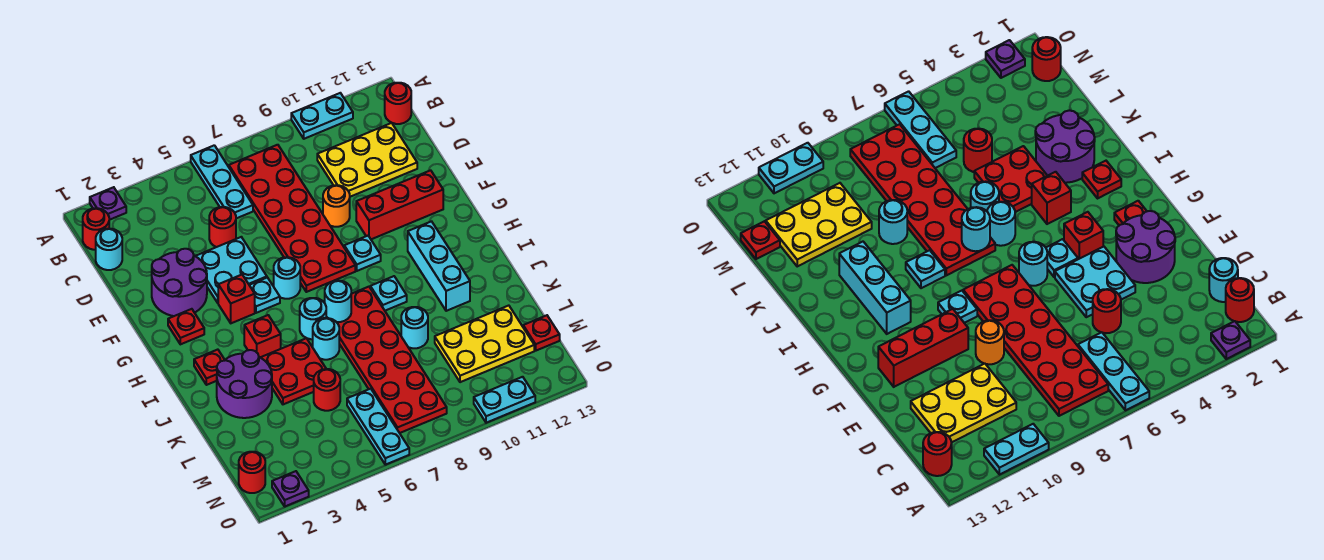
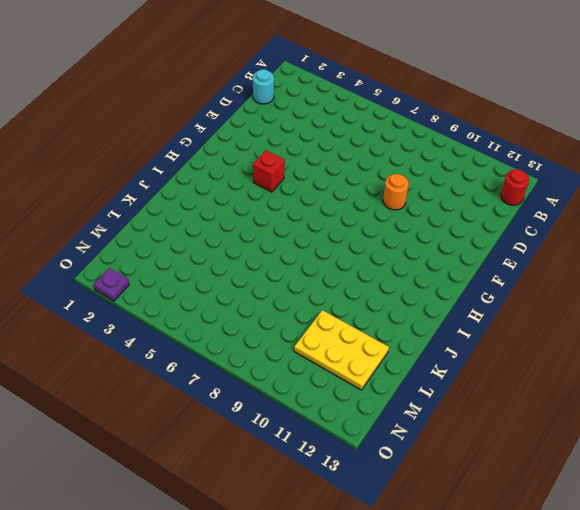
none -> purple plate A2 level 1
none -> cyan plate A6:C6 level 1
none -> cyan plate A10:A11 level 1
none -> red round brick B1 level 1

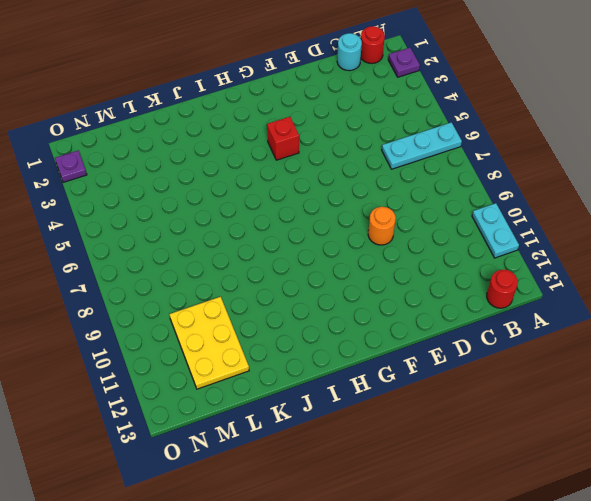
none -> red plate B7:G8 level 1
none -> yellow plate C10:D12 level 1
none -> red round brick D5 level 1
none -> purple round brick E2:F3 level 1

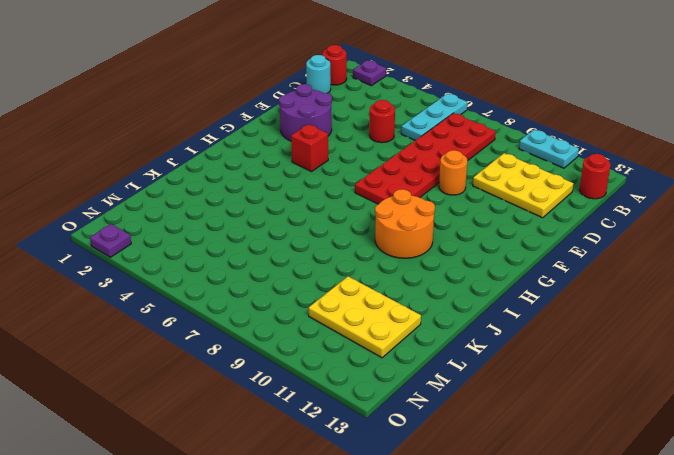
orange round brick H9:I10 level 1 -> cyan plate I9 level 1
none -> cyan plate E4:F5 level 1
none -> red brick F10:F12 level 1
none -> red plate G2 level 1
none -> cyan plate G5 level 1

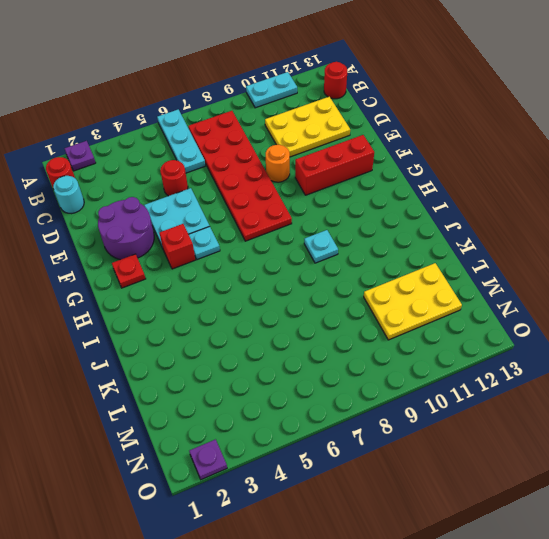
none -> cyan round brick G6 level 1
none -> cyan plate G9 level 1
none -> cyan brick H11:J11 level 1
none -> red plate I2 level 1

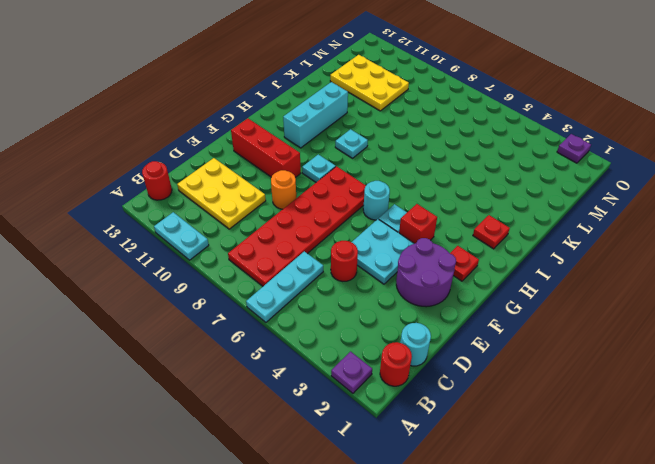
none -> red brick I4 level 1
none -> cyan round brick I6 level 1
none -> red plate I7:N8 level 1
none -> purple round brick J2:K3 level 1

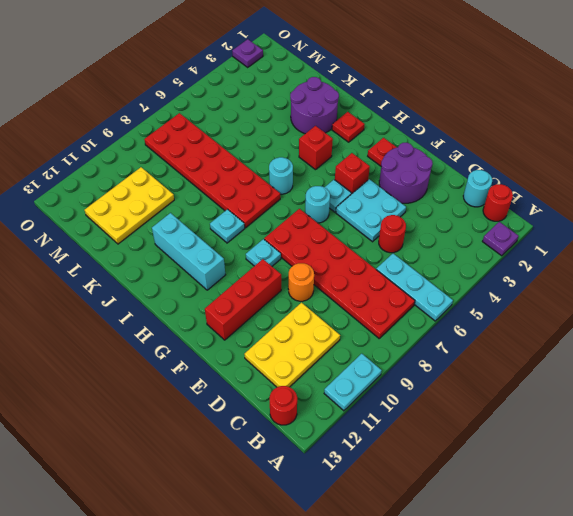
none -> red plate J4:K5 level 1
none -> cyan round brick J6 level 1
none -> cyan round brick K9 level 1
none -> red round brick L5 level 1

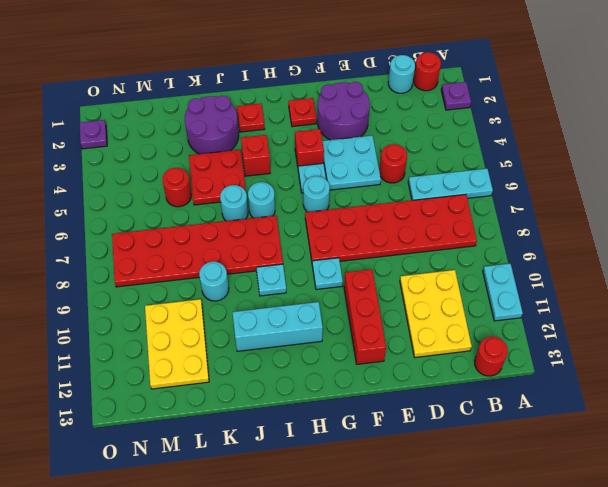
none -> orange round brick E9 level 1
none -> cyan plate M6:O6 level 1
none -> red plate M13 level 1
none -> red round brick N1 level 1

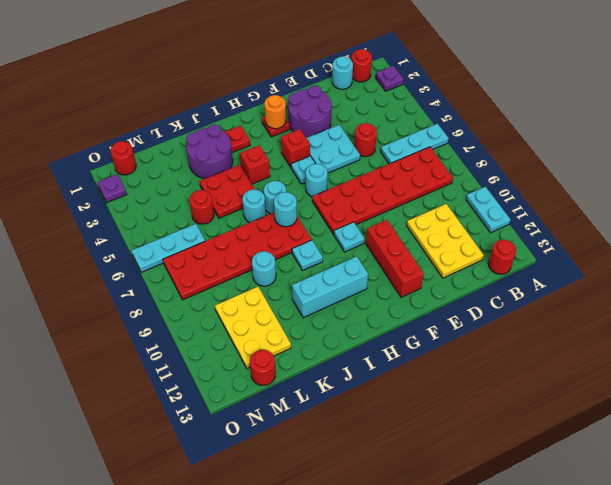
orange round brick G2 level 2 -> orange round brick E9 level 1
red round brick M13 level 1 -> red plate M13 level 1
none -> cyan plate O10:O11 level 1

